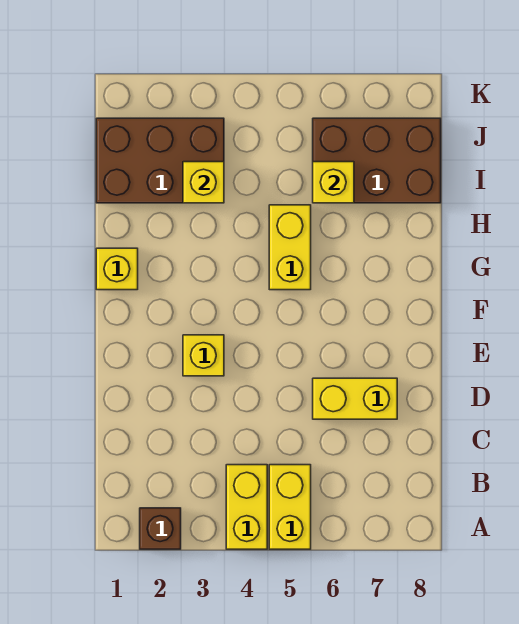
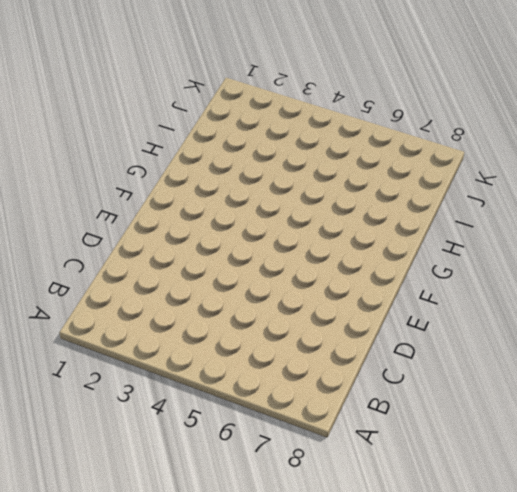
none -> brown brick A2 level 1
none -> yellow brick A4:B4 level 1

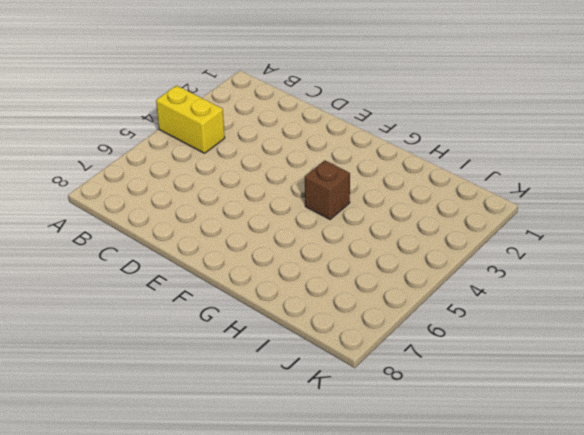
brown brick G4 level 1 -> brown brick A2 level 1
none -> yellow brick A5:B5 level 1
none -> yellow brick D6:D7 level 1

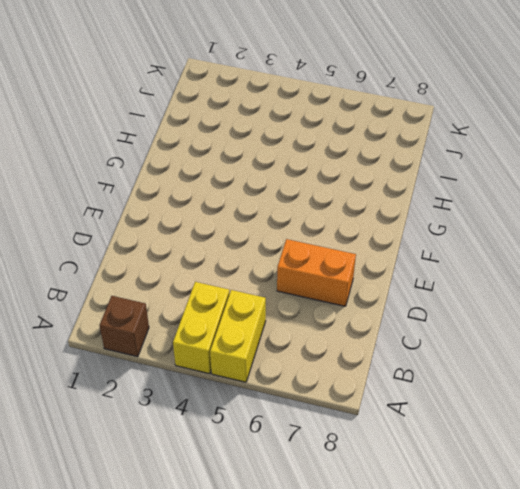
orange brick D6:D7 level 1 -> yellow brick D6:D7 level 1
none -> yellow brick E3 level 1
none -> yellow brick G1 level 1

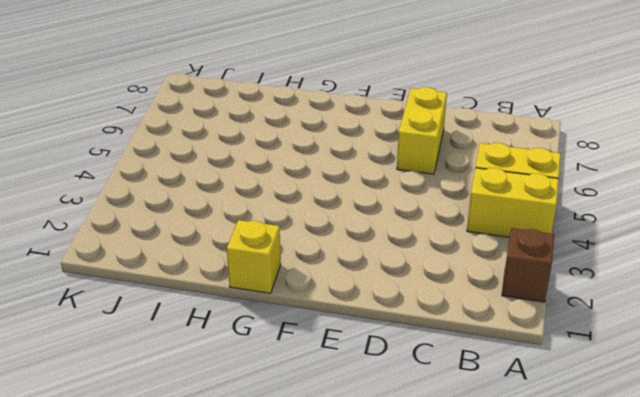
none -> yellow brick E3 level 1
none -> yellow brick G5:H5 level 1

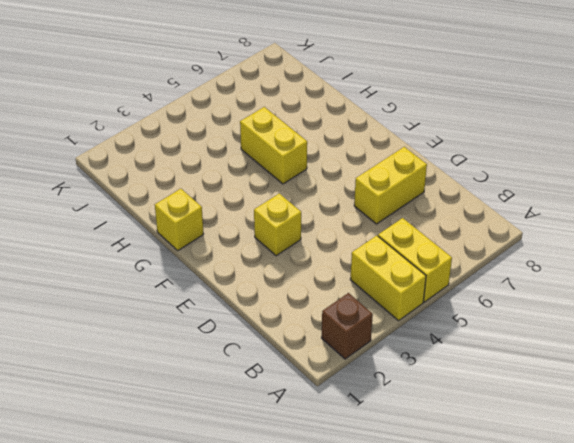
none -> brown brick I1:J3 level 1
none -> brown brick I6:J8 level 1

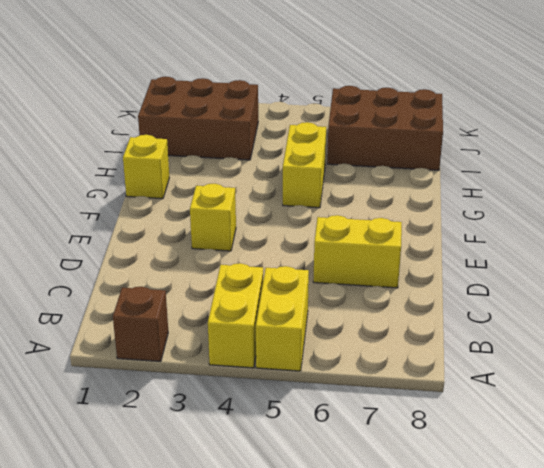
none -> yellow brick I3 level 2
none -> yellow brick I6 level 2

